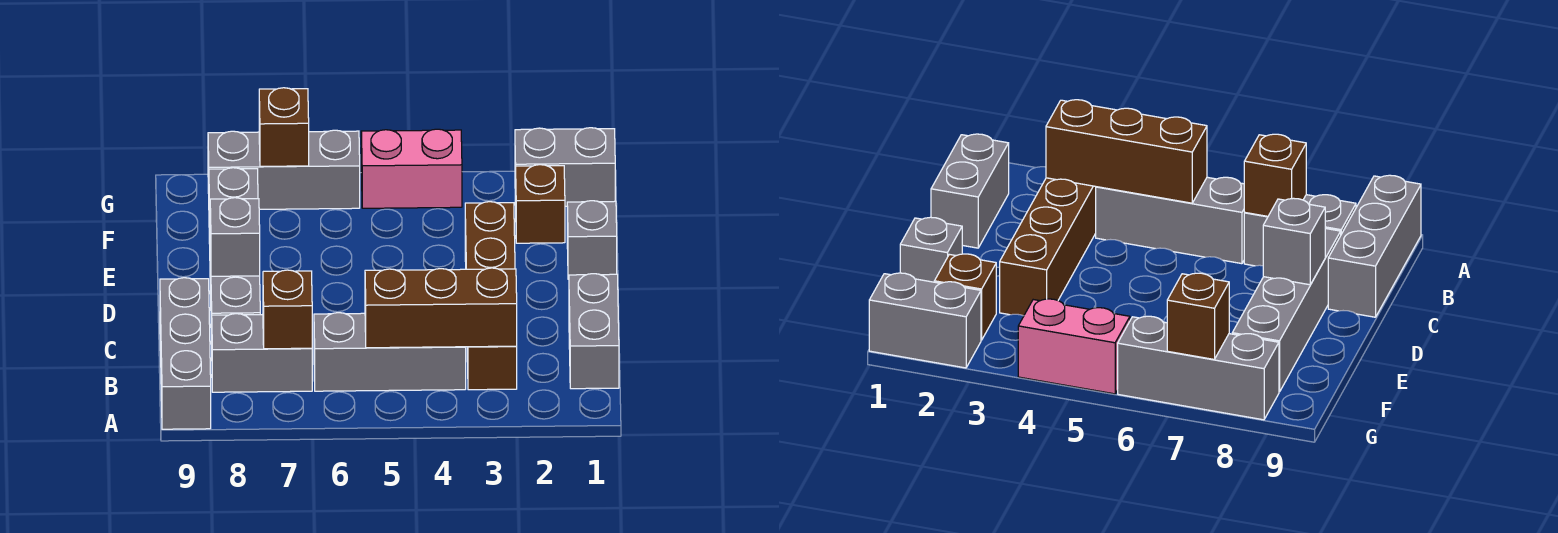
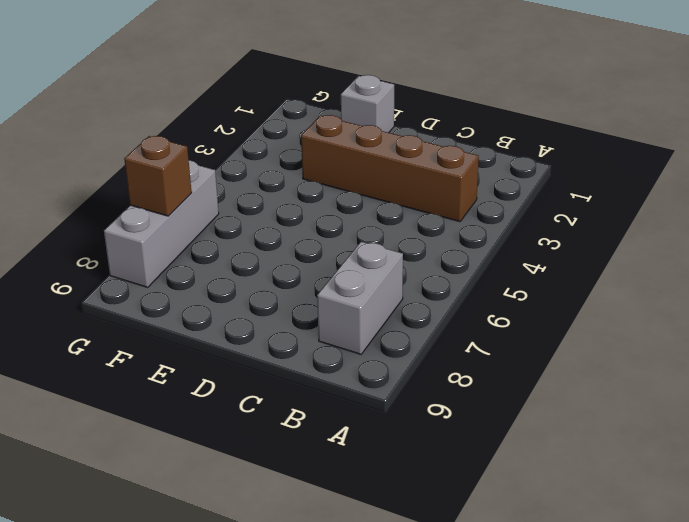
none -> grey brick A9:C9 level 1
none -> grey brick B1:C1 level 1
none -> grey brick B4:B6 level 1

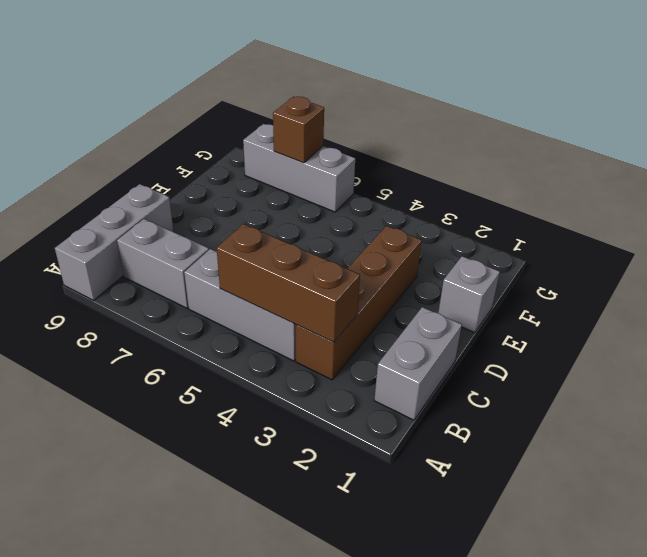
none -> grey brick C8:F8 level 1
none -> brown brick F2 level 1
none -> grey brick G1:G2 level 1

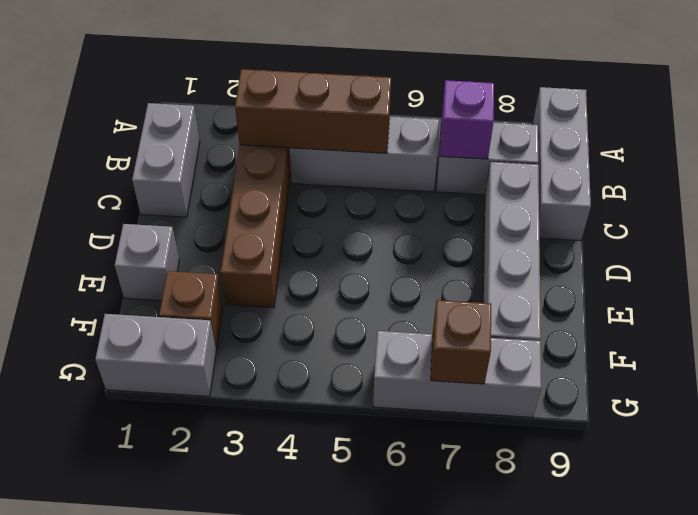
purple brick B7 level 2 -> brown brick B7 level 2
none -> pink brick G4:G5 level 1
none -> grey brick D8 level 2

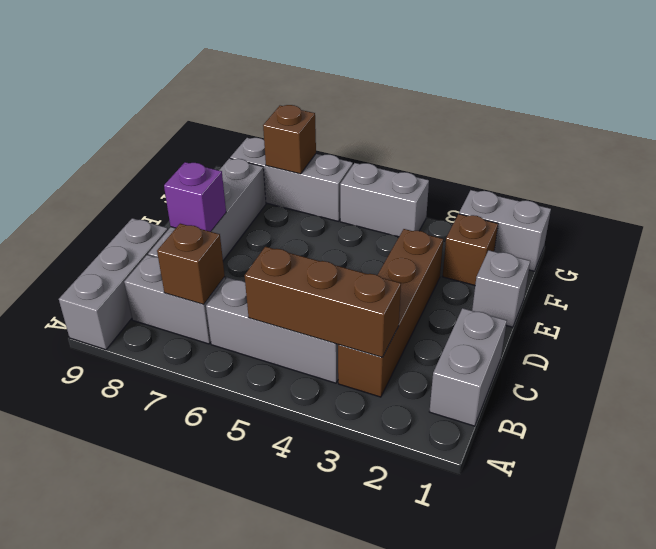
purple brick D8 level 2 -> grey brick D8 level 2
grey brick G4:G5 level 1 -> pink brick G4:G5 level 1

